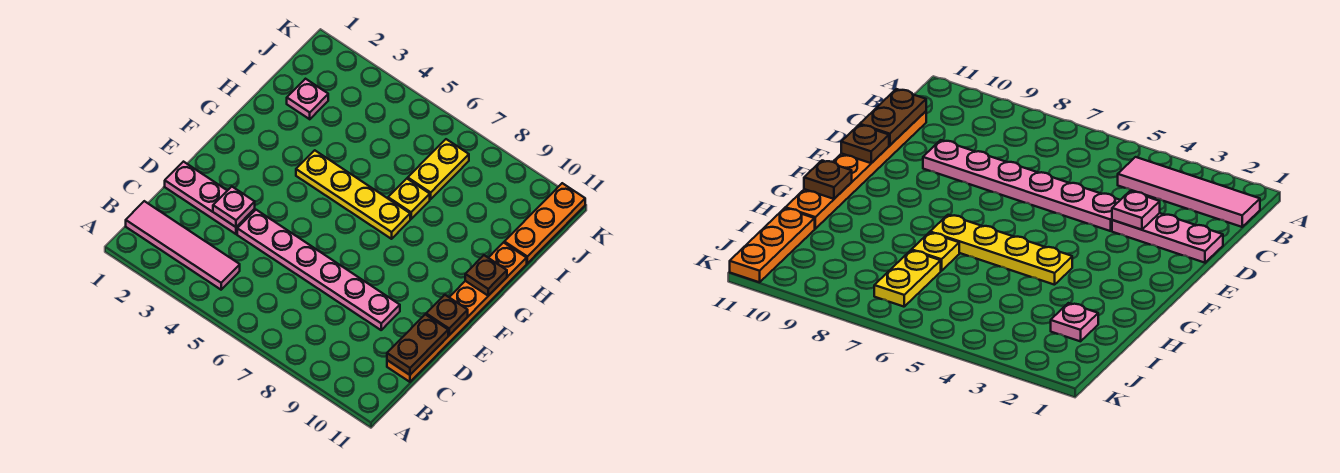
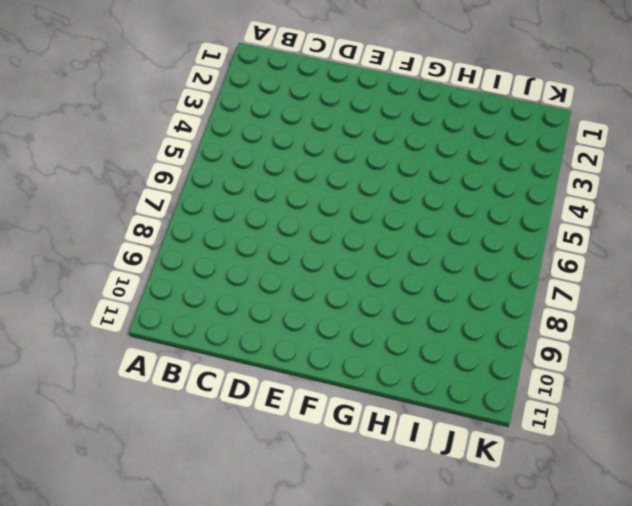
none -> pink tile B1:B4 level 1
none -> orange plate C11:H11 level 1
none -> pink plate D1:D3 level 1

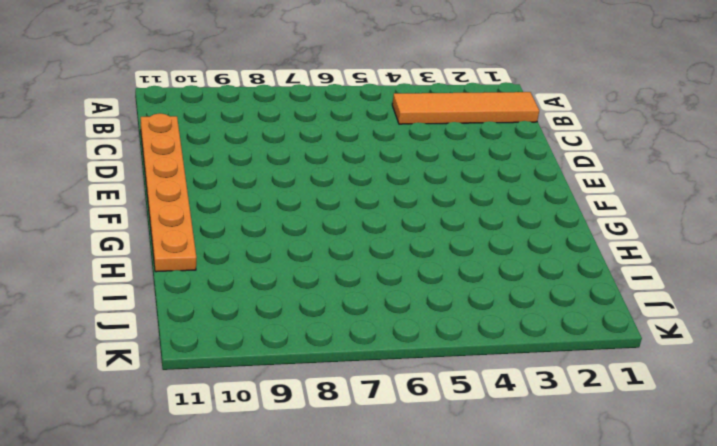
orange tile B1:B4 level 1 -> pink tile B1:B4 level 1
none -> pink plate D1:D3 level 1
none -> pink plate D4:D9 level 1
none -> yellow plate G4:G7 level 1

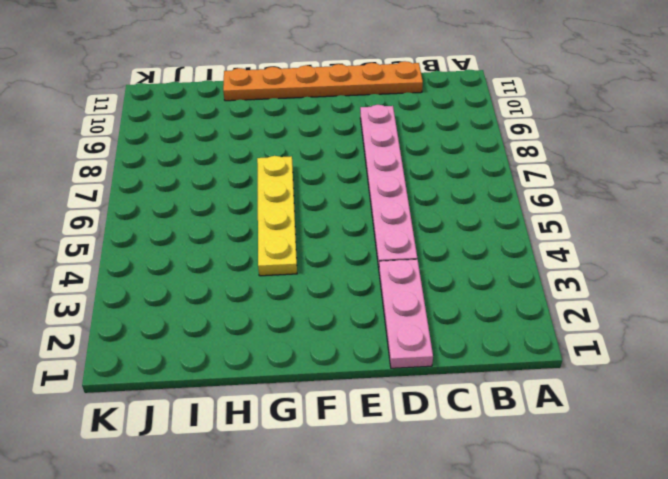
none -> pink tile B1:B4 level 1
none -> yellow plate H7 level 1
none -> pink plate I2 level 1

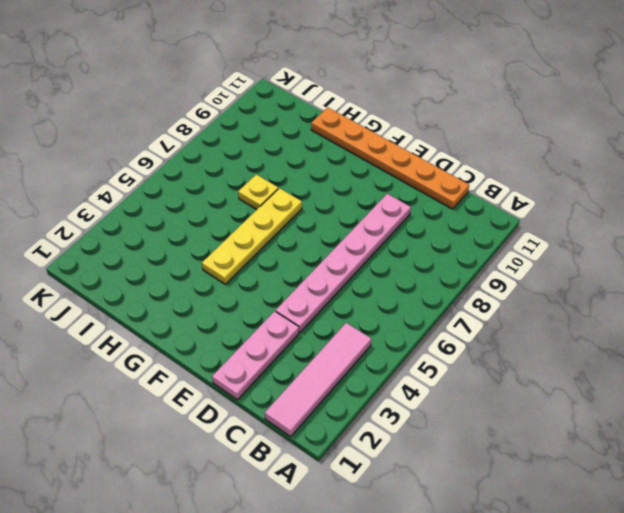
none -> pink plate I2 level 1
none -> yellow plate I7:J7 level 1
none -> orange plate I11:K11 level 1

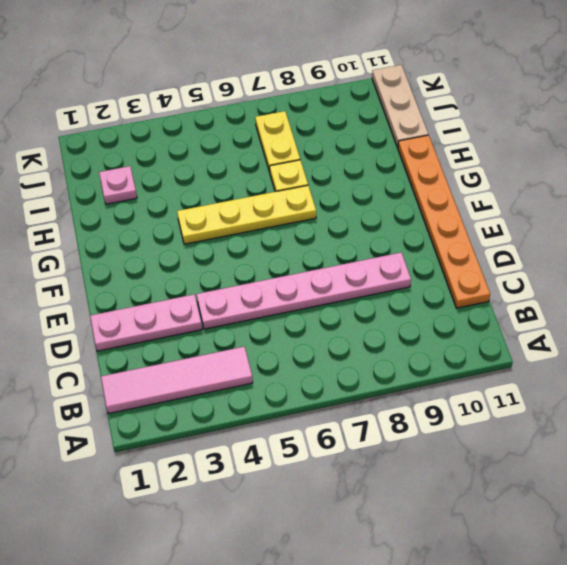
tan plate I11:K11 level 1 -> orange plate I11:K11 level 1
none -> brown plate C11:D11 level 2
none -> pink plate D3 level 2
none -> brown plate E11 level 2

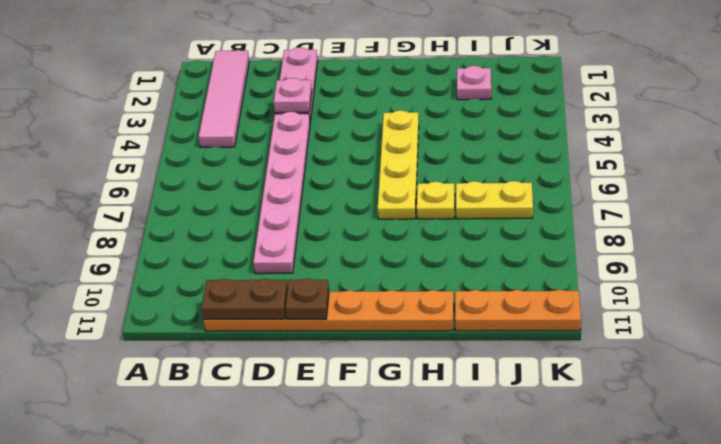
none -> brown plate G11 level 2

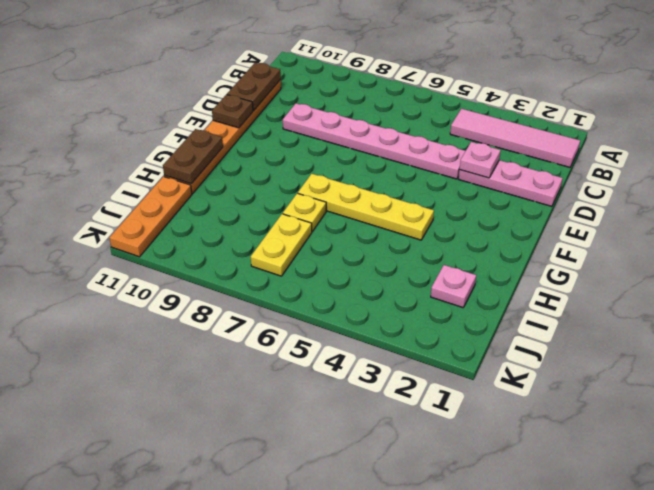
brown plate G11:H11 level 2 -> brown plate G11 level 2

